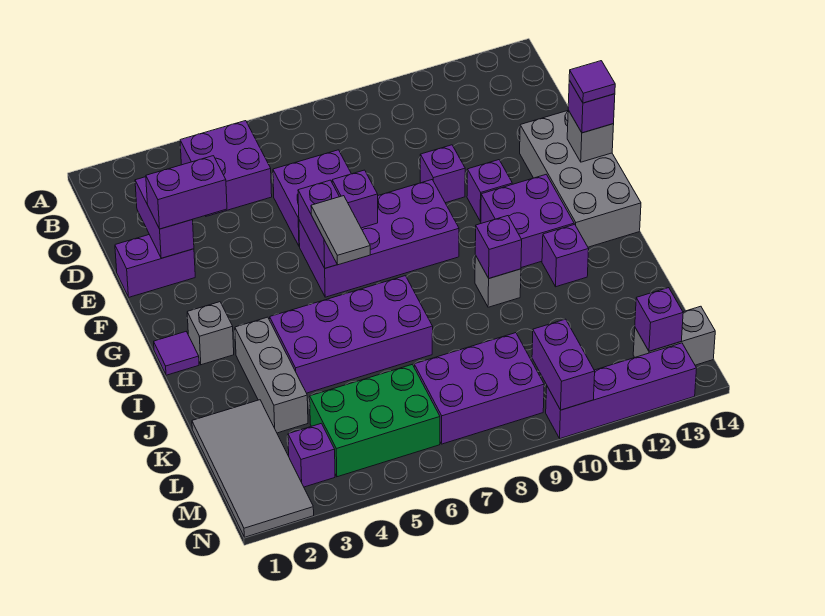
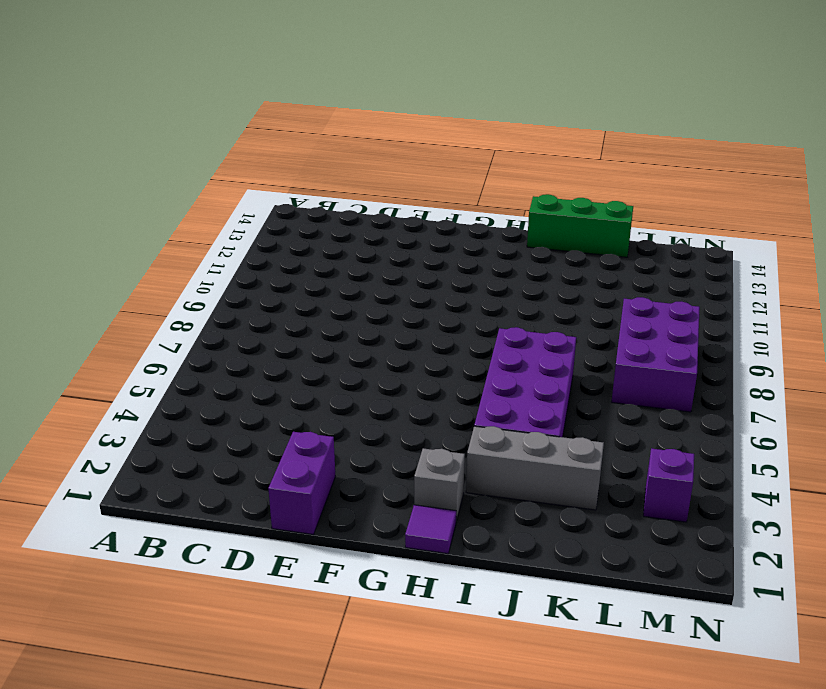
green brick I14:K14 level 1 -> none
none -> purple brick B4:C5 level 1
none -> purple brick D6:E7 level 1
none -> purple brick E10 level 1
none -> grey brick E13:H14 level 1

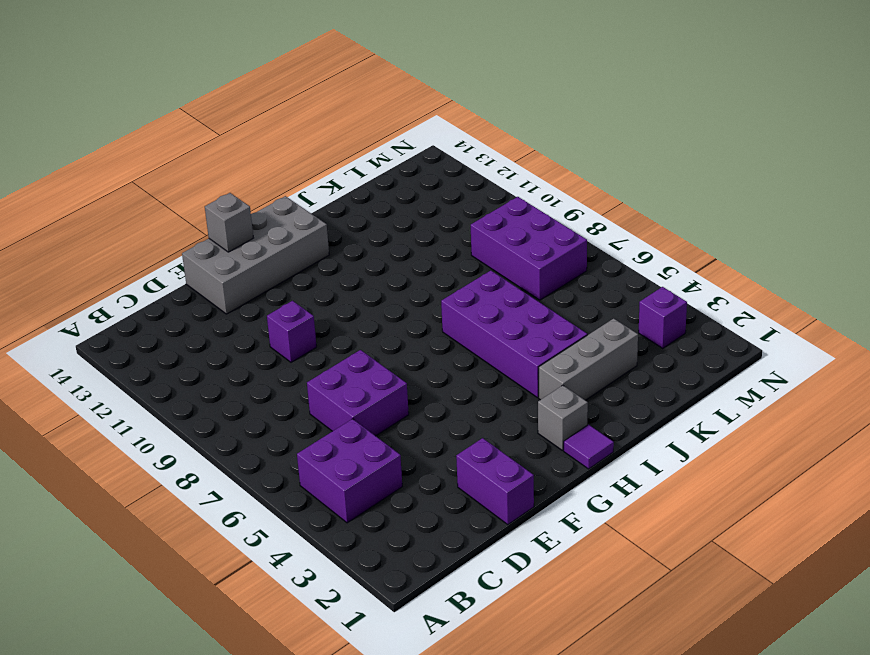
none -> purple brick F6:G9 level 1
none -> purple brick F11 level 1
none -> purple brick G11:H12 level 1
none -> grey brick I10 level 1

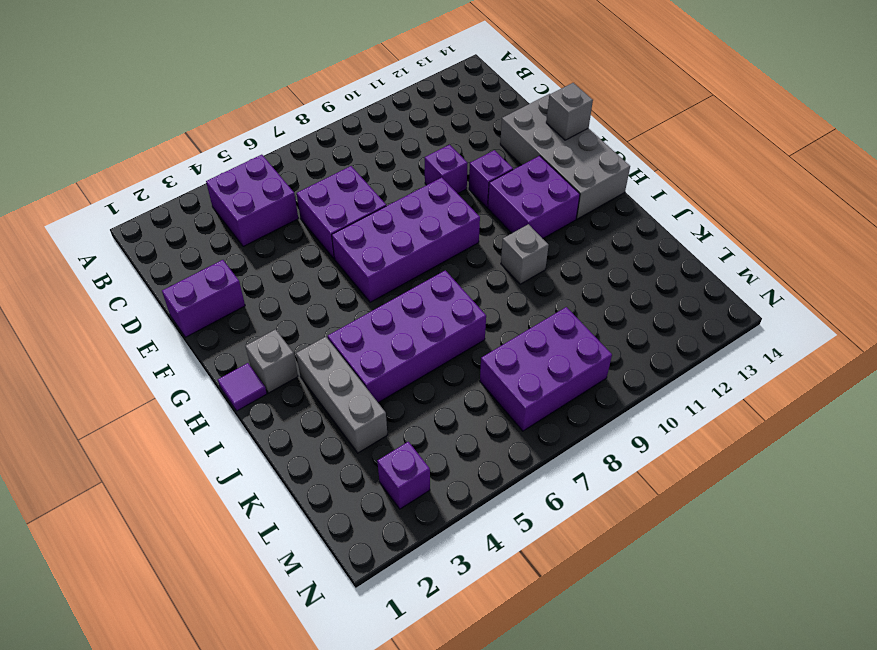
none -> purple brick I12 level 1
none -> grey tile K1:N2 level 1
none -> green brick L4:M6 level 1
none -> grey brick M13:M14 level 1

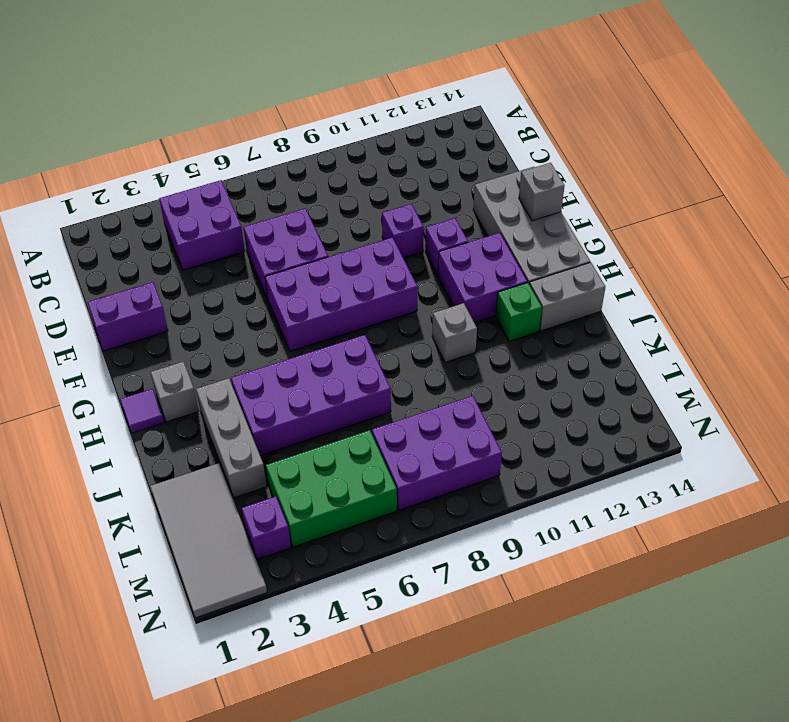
green brick I12 level 1 -> purple brick I12 level 1
grey brick I13:I14 level 1 -> grey brick M13:M14 level 1
none -> purple brick N10:N13 level 1
none -> purple brick D2:E2 level 2
none -> purple brick F6:G6 level 2
none -> purple brick F7 level 2

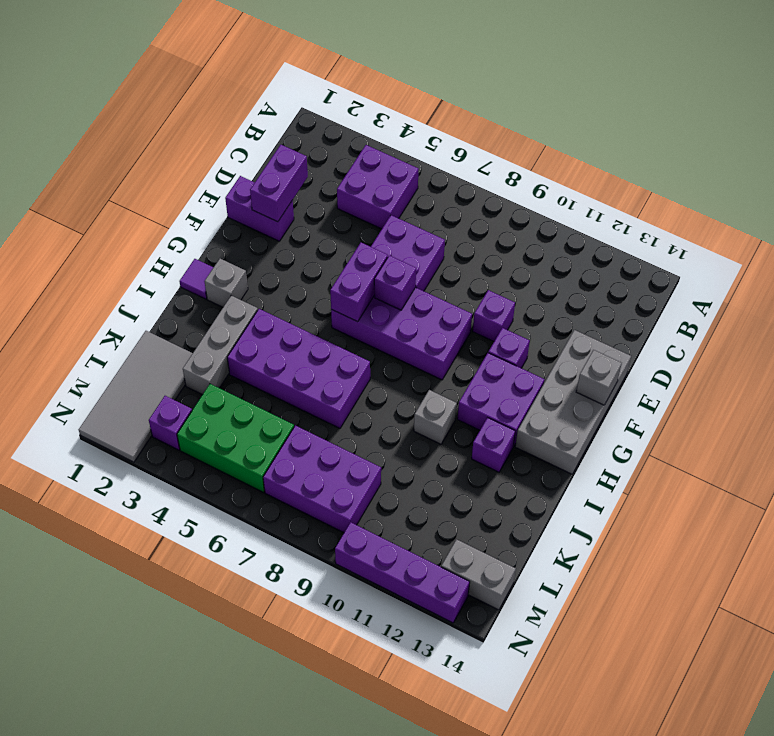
none -> purple brick I10 level 2
none -> purple brick M10:N10 level 2
none -> purple brick M13 level 2
none -> purple brick E2:E3 level 3

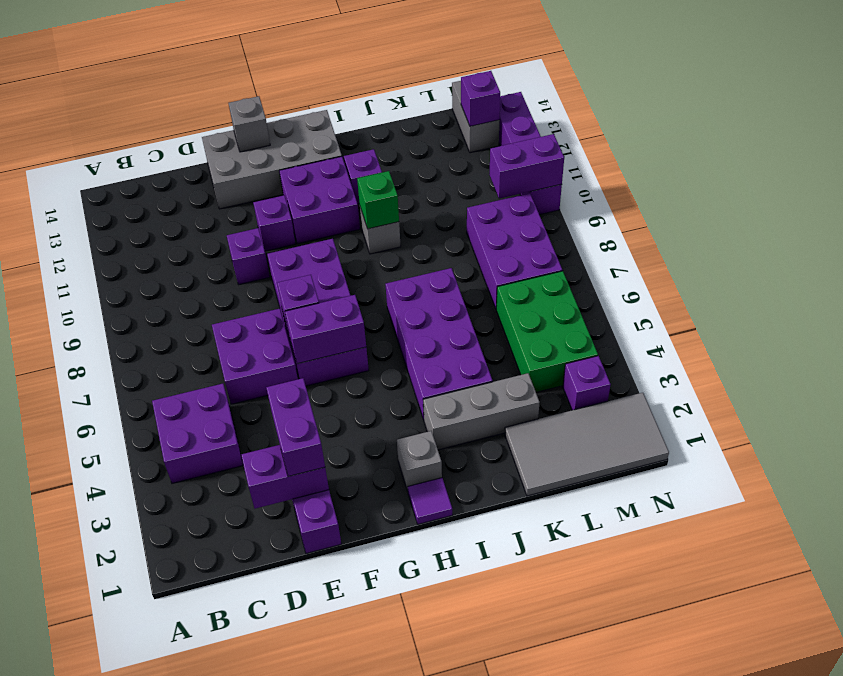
green brick I10 level 2 -> purple brick I10 level 2
none -> purple brick F14 level 3
none -> grey tile G6:H6 level 3
none -> purple tile F14 level 4

